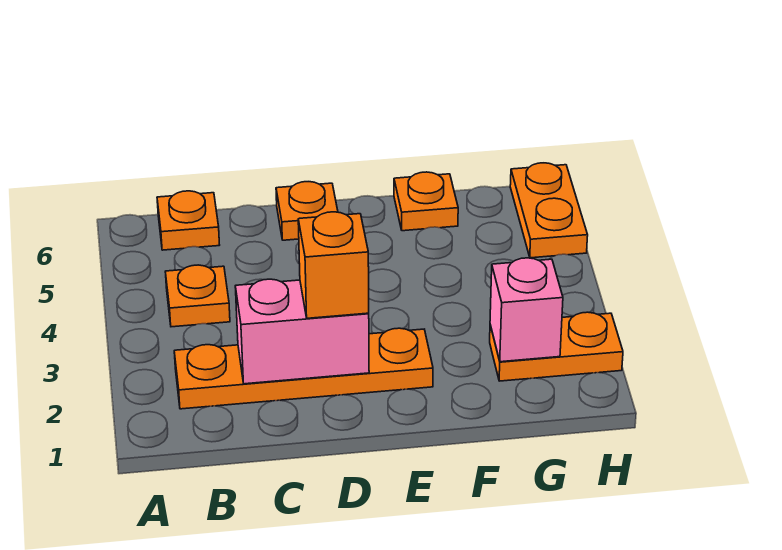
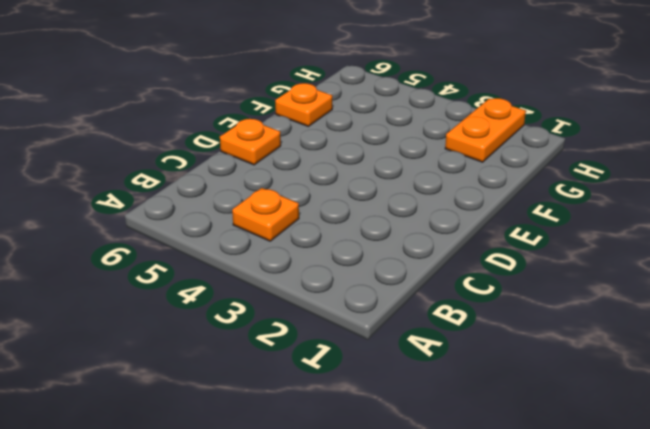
none -> orange plate B2:E2 level 1
none -> orange plate B6 level 1

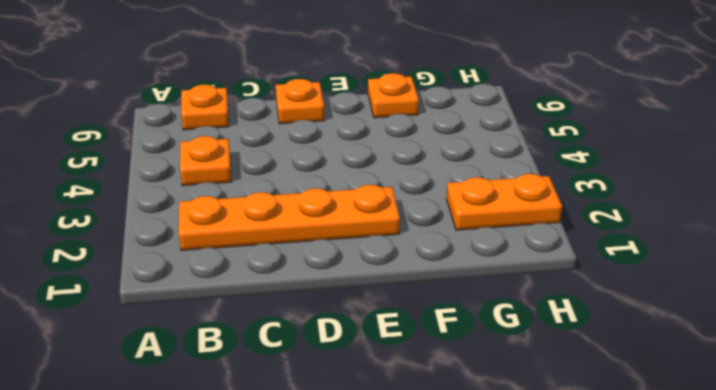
none -> orange plate H5:H6 level 1
none -> pink brick C2:D2 level 2

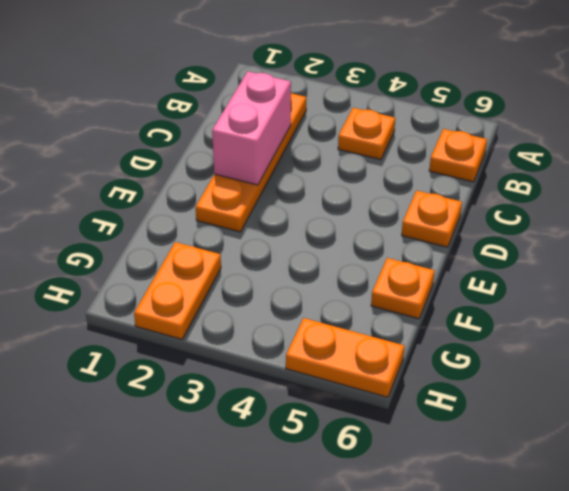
none -> pink brick G2 level 2
none -> orange brick D2 level 3

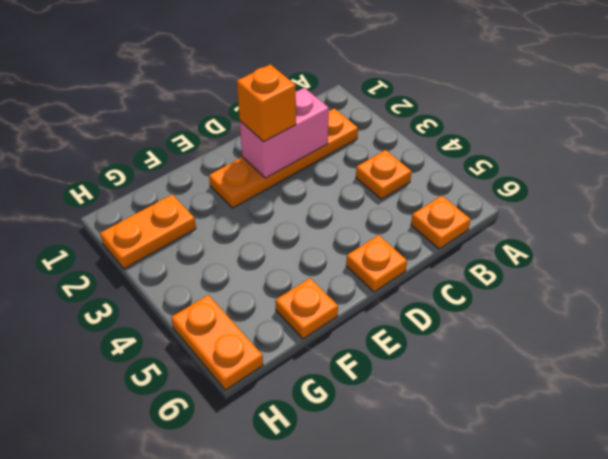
none -> pink brick G2 level 2

